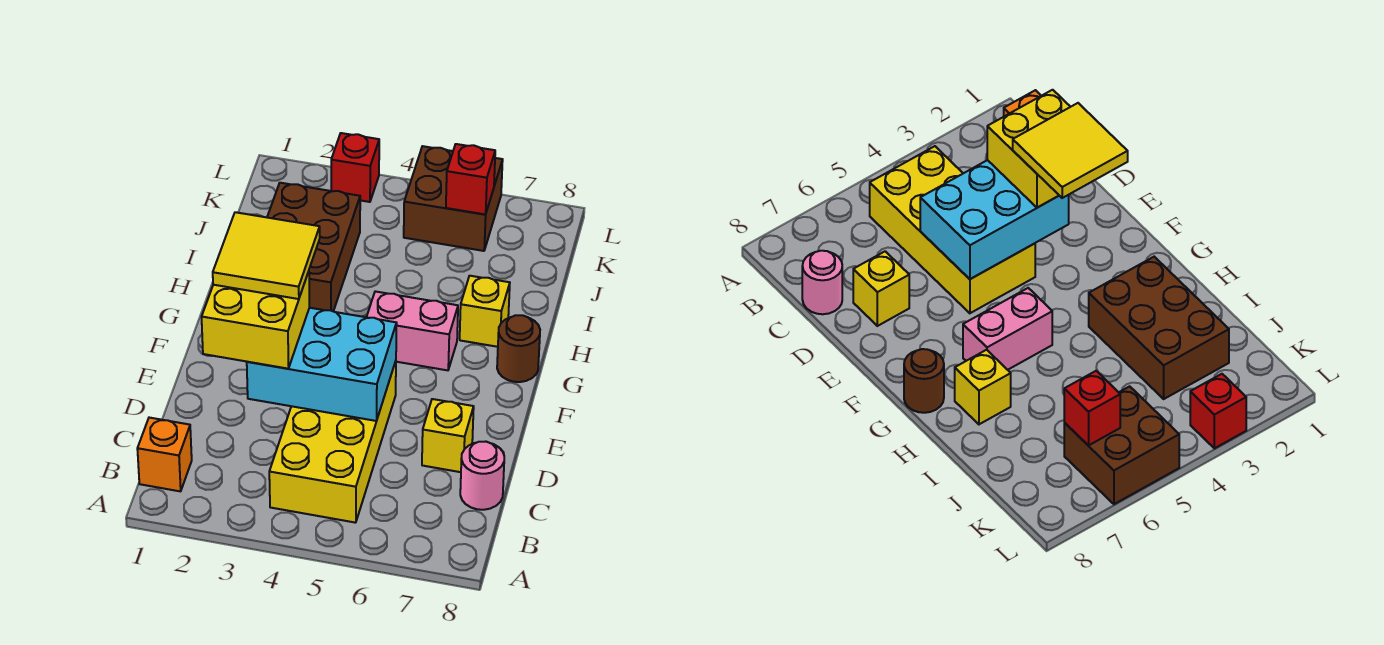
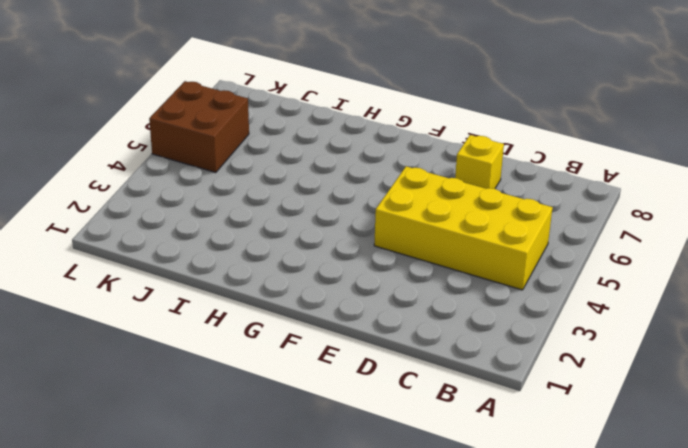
none -> orange brick B1 level 1
none -> pink round brick C8 level 1
none -> pink brick G5:G6 level 1

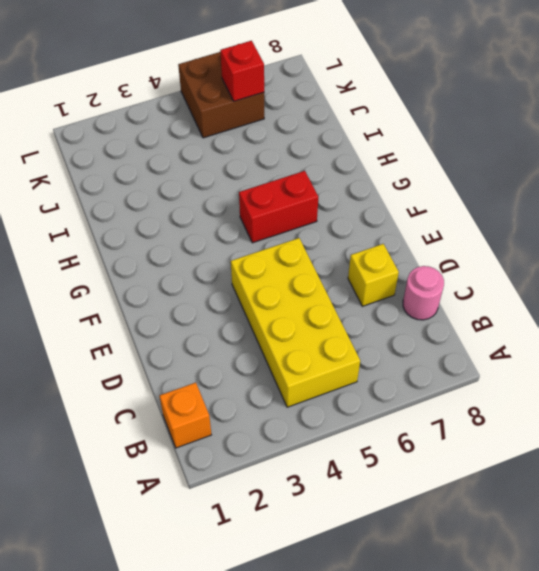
red brick G5:G6 level 1 -> pink brick G5:G6 level 1
none -> brown round brick G8 level 1
none -> brown brick H2:J3 level 1
none -> yellow brick H7 level 1

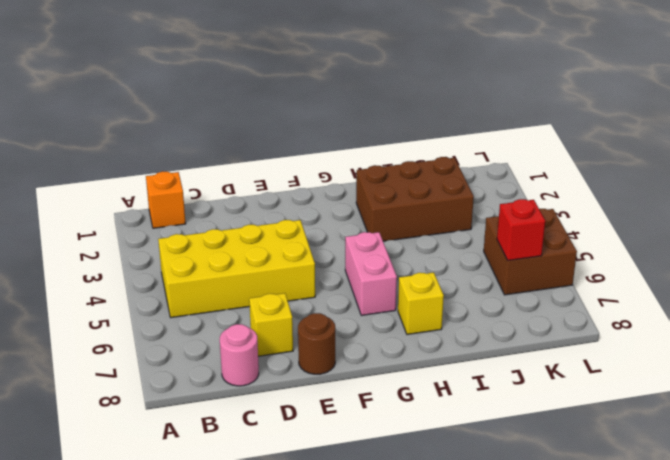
brown round brick E8 level 1 -> brown round brick G8 level 1
none -> red brick L3 level 1
none -> cyan brick D3:E5 level 2
none -> yellow brick D2:E3 level 3

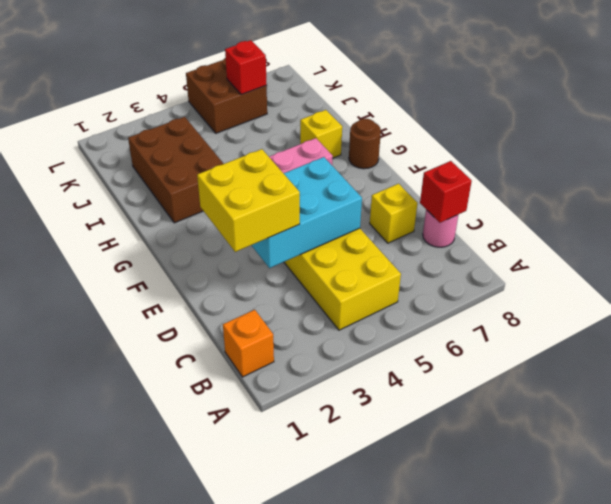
red brick C8 level 2 -> red brick L3 level 1
none -> yellow tile E2:F3 level 4

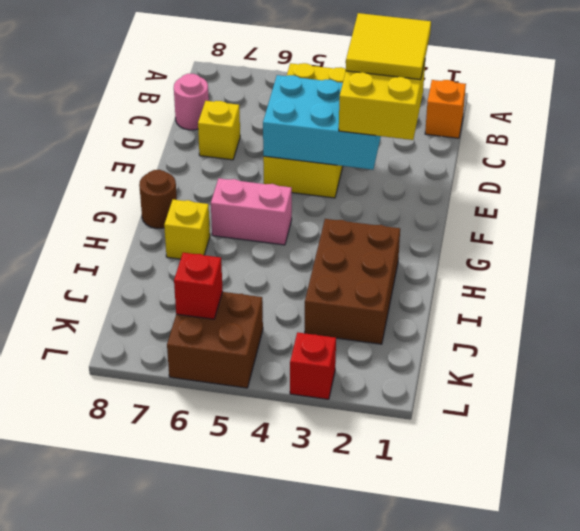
yellow tile C2:D3 level 4 -> yellow tile E2:F3 level 4

